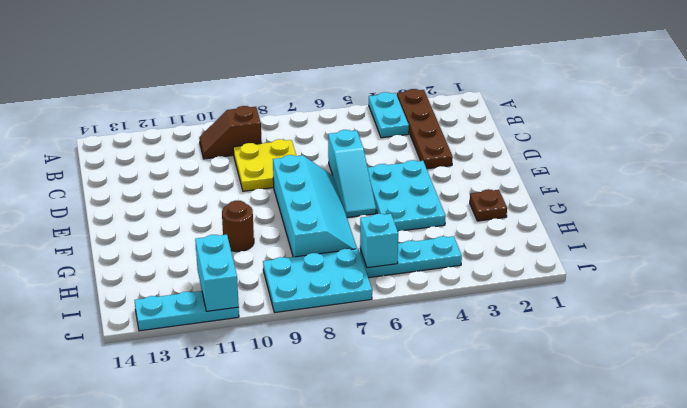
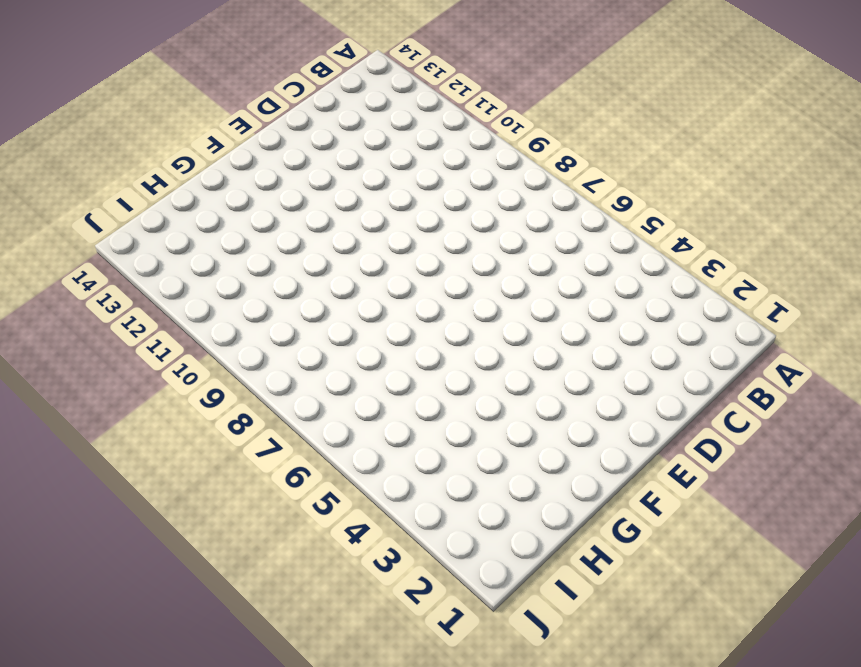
none -> brown plate A3:D3 level 1
none -> cyan plate A4:B4 level 1
none -> brown slope B9:B10 level 1 top 9

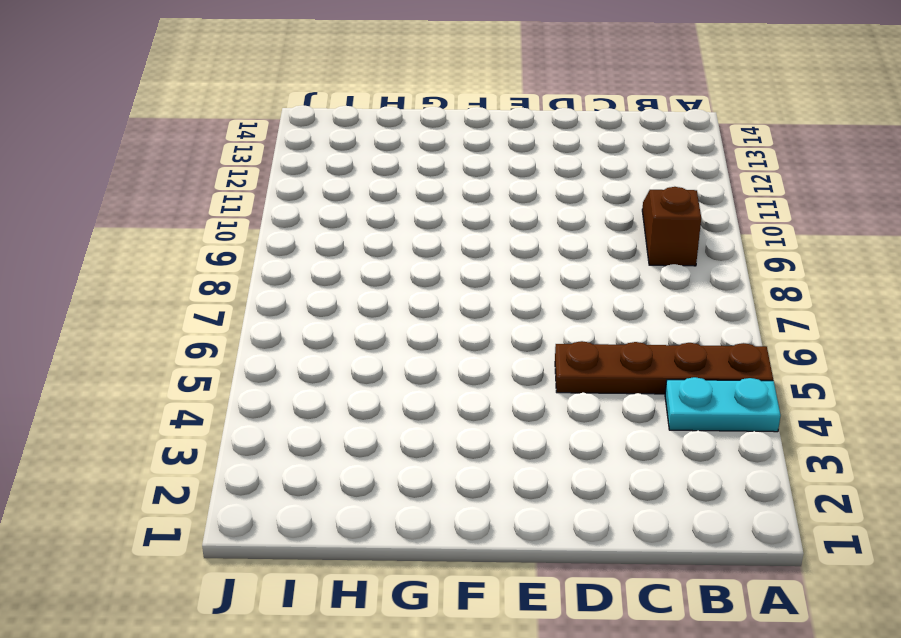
brown plate A5:D5 level 1 -> brown plate A3:D3 level 1
none -> yellow plate C8:D9 level 1
none -> cyan slope D6:F6 level 1 top D
none -> cyan plate E4:G5 level 1

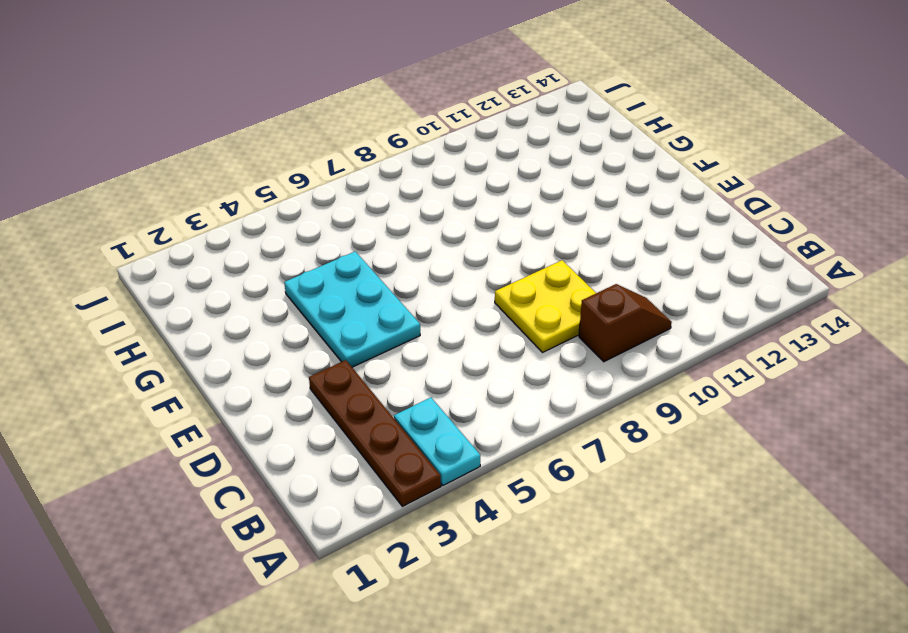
none -> cyan slope D6:F6 level 1 top D
none -> cyan slope E7:H8 level 1 top 8
none -> brown plate G2 level 1

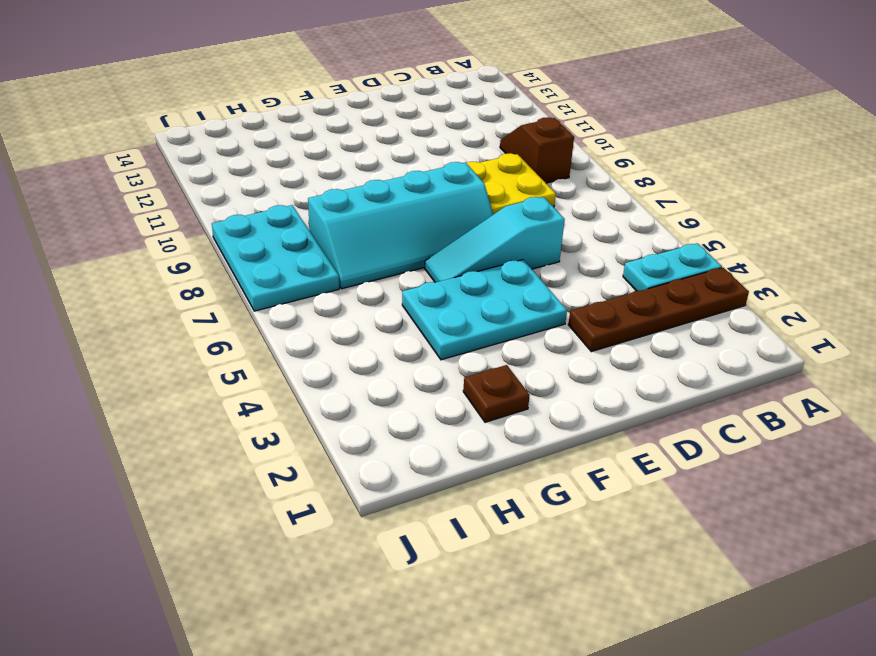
none -> brown round brick G10 level 1
none -> cyan plate I4:I6 level 1
none -> cyan plate J11:J13 level 1

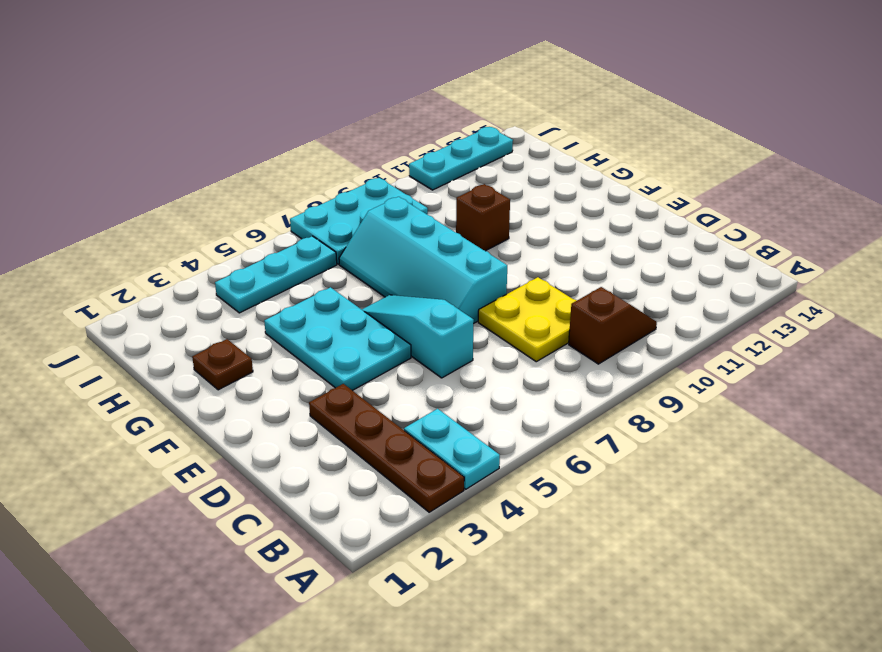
brown brick G10 level 1 -> brown round brick G10 level 1
none -> cyan brick I6 level 2
none -> cyan brick I11:J11 level 2

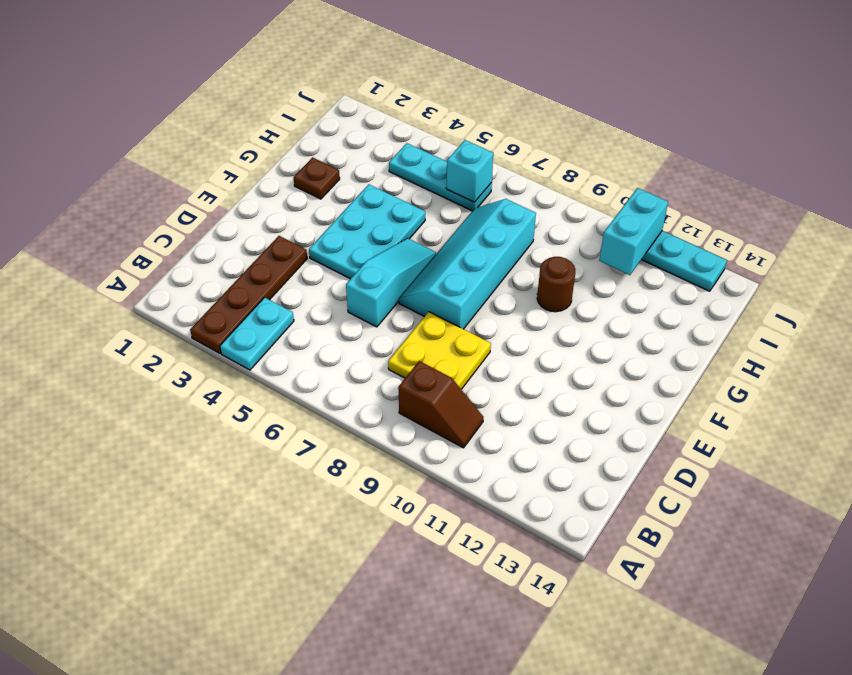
none -> cyan plate I7:J9 level 1

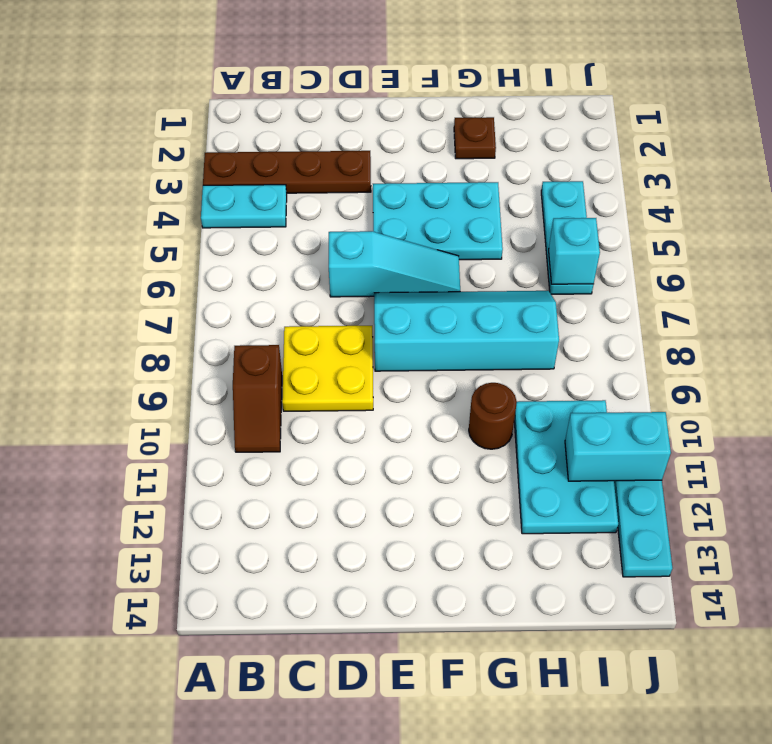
cyan plate H10:I12 level 1 -> cyan plate I7:J9 level 1

